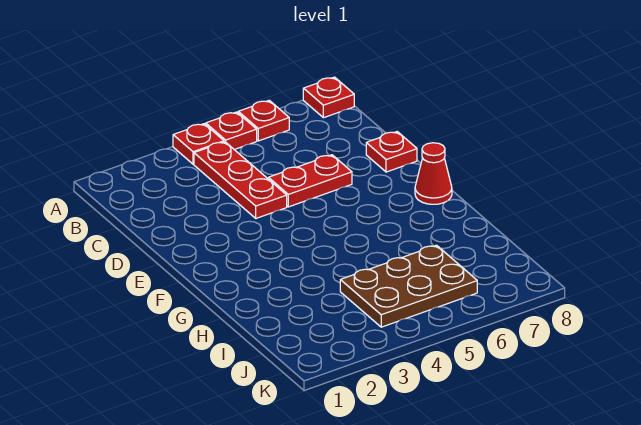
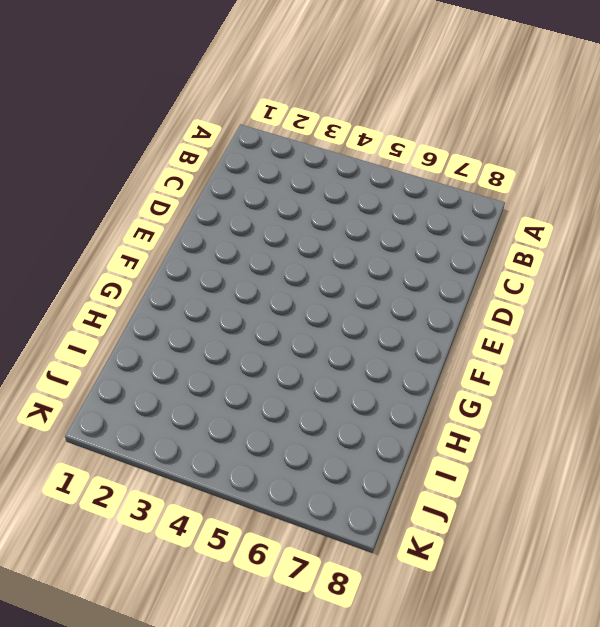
none -> red plate A4 level 1
none -> red plate A5 level 1

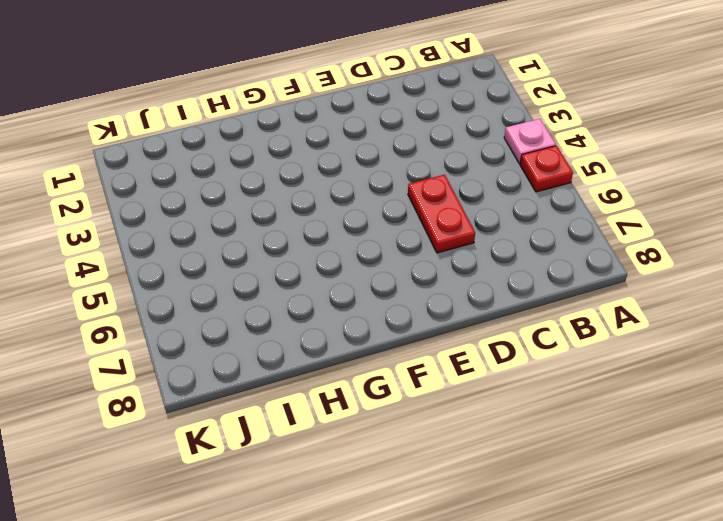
pink plate A4 level 1 -> red plate A4 level 1
none -> red plate A6 level 1
none -> red plate A8 level 1

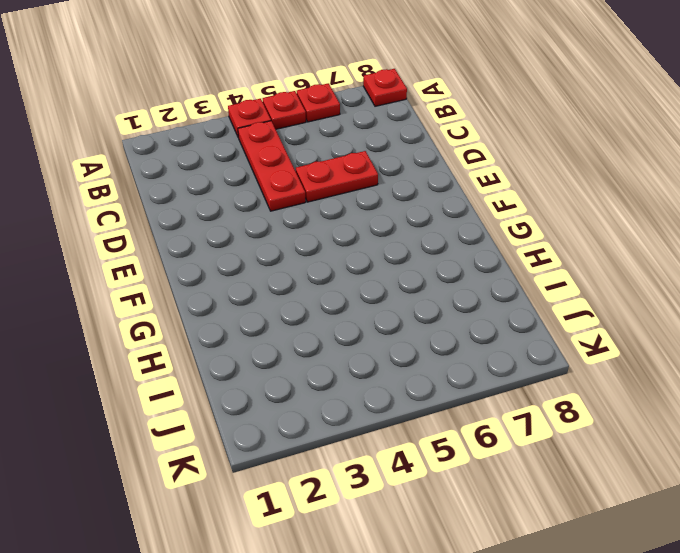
none -> red plate D8 level 1
none -> red cone F8 level 1

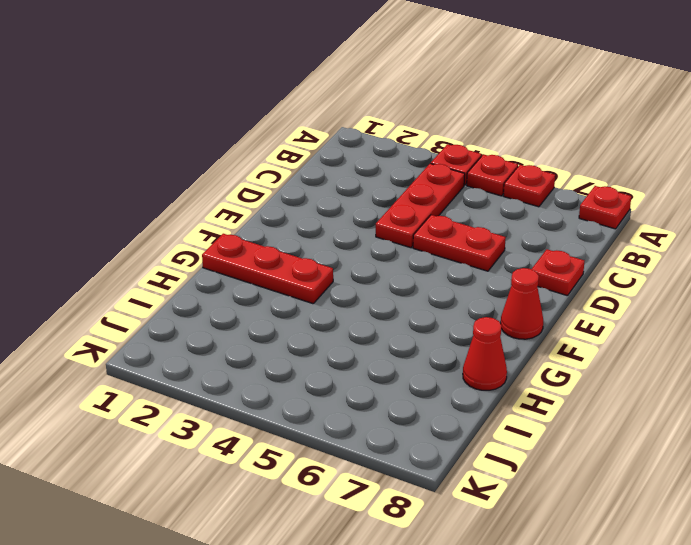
red plate G1:G3 level 1 -> none
red cone H8 level 1 -> none
none -> brown plate I4:J6 level 1

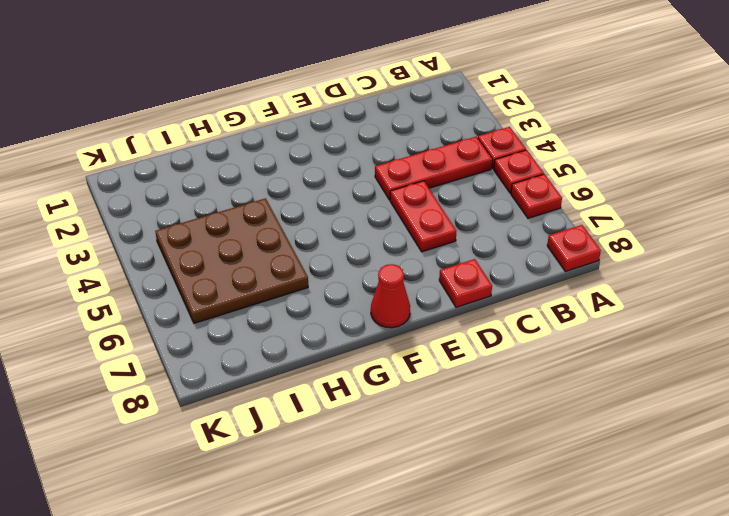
brown plate H4:J6 level 1 -> brown plate I4:J6 level 1

